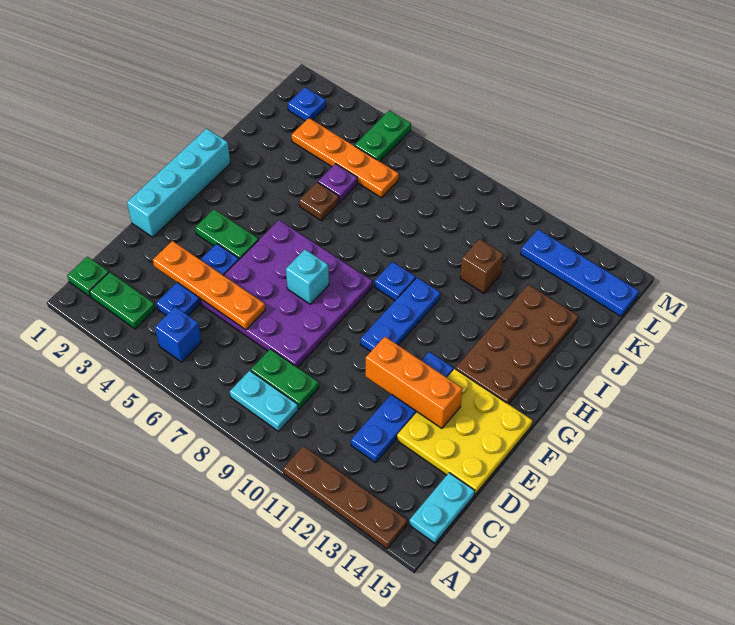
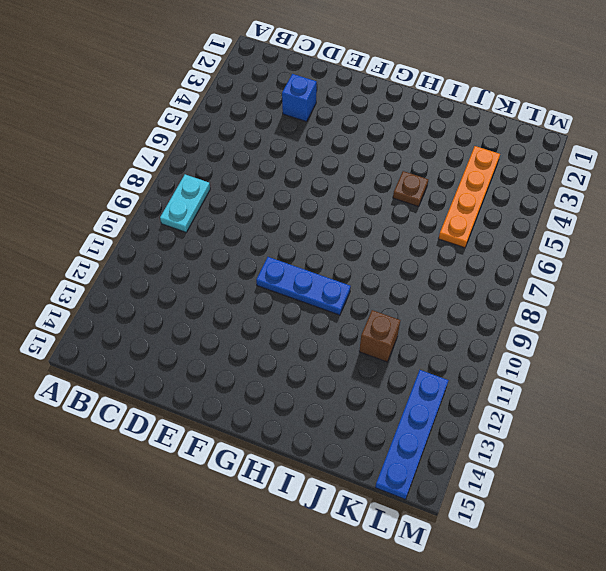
blue brick D3 level 1 -> blue brick B5 level 1
none -> brown plate A11:A14 level 1
none -> green plate B1 level 1
none -> green plate B2:B3 level 1

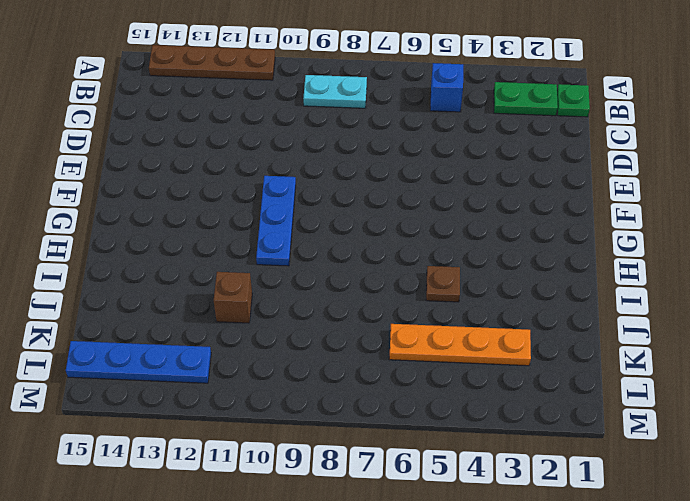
none -> cyan plate B15:C15 level 1
none -> blue plate C4:E4 level 1
none -> green plate C8:C9 level 1

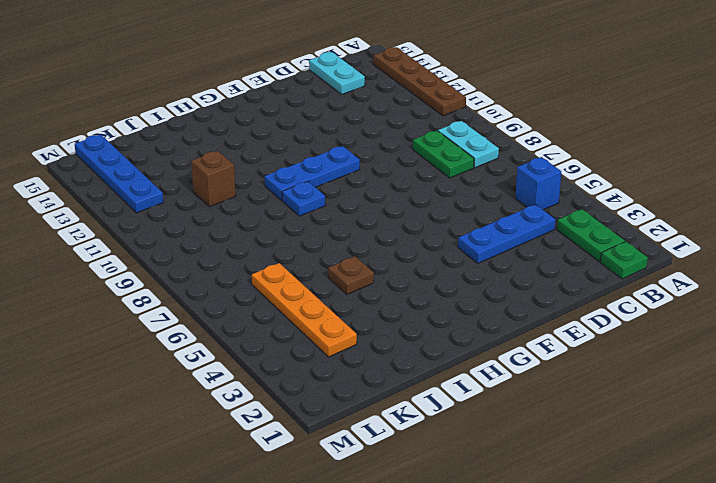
cyan plate C14:C15 level 1 -> cyan plate B15:C15 level 1
none -> blue plate C12:F12 level 1
none -> purple plate D5:G8 level 1
none -> yellow plate D13:F15 level 1

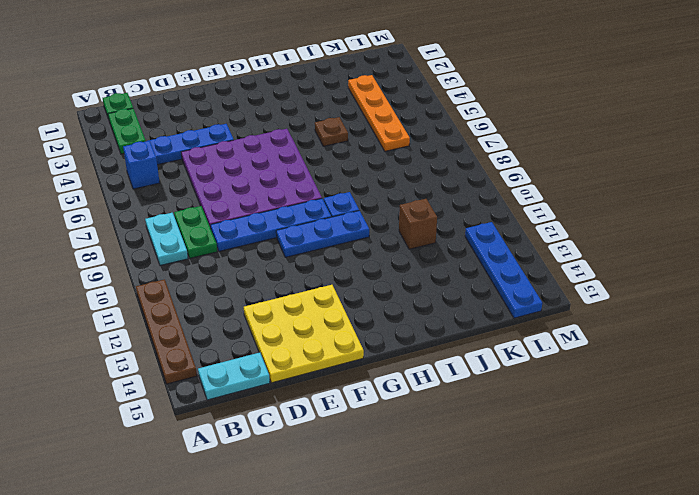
blue plate D9:G9 level 1 -> blue plate C12:F12 level 1
none -> cyan brick E1:H1 level 1
none -> green plate F3:F4 level 1
none -> brown plate G13:J14 level 1

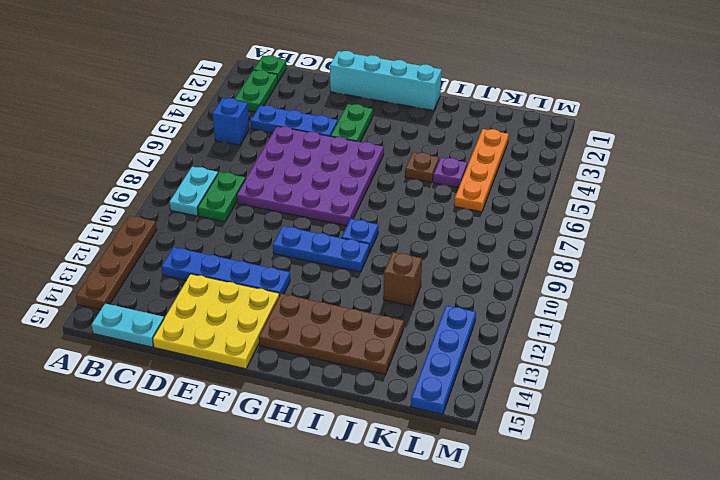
none -> blue plate L2 level 1
none -> green plate L5:M5 level 1
none -> orange plate D3:D6 level 2

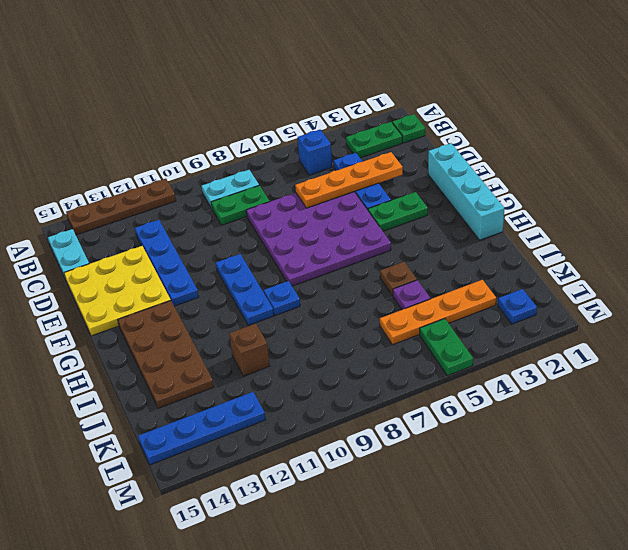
none -> orange brick E11:E13 level 2
none -> cyan brick F7 level 2

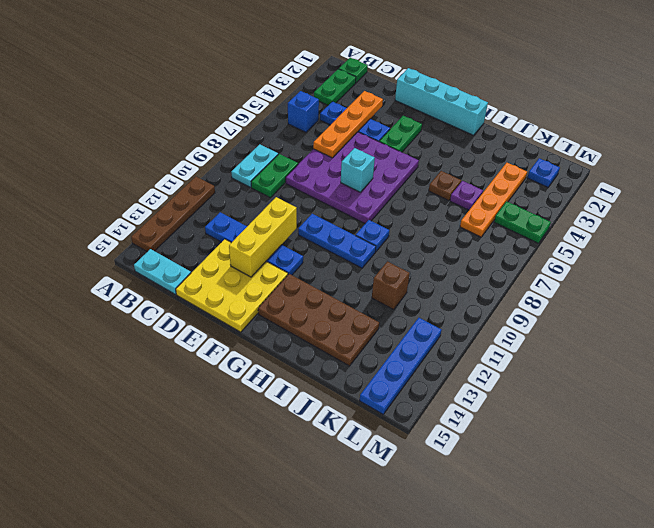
yellow brick E11:E13 level 2 -> orange brick E11:E13 level 2

